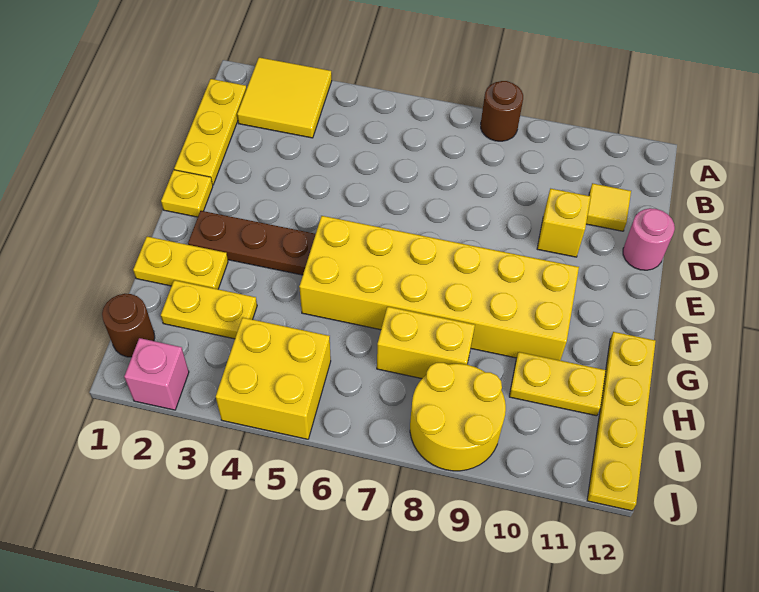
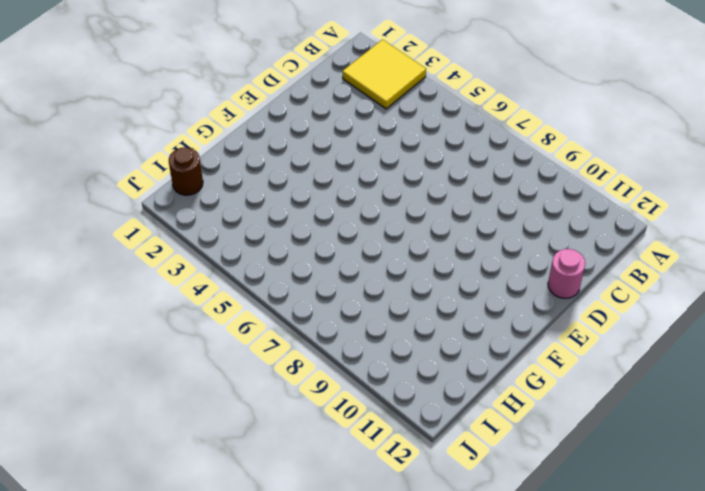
none -> brown round brick A8 level 1
none -> yellow plate B1:D1 level 1
none -> yellow tile C11 level 1

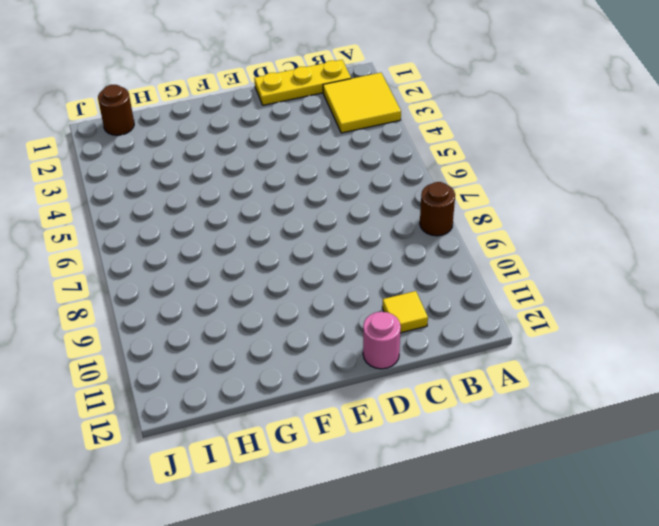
none -> yellow brick D10 level 1
none -> yellow plate E1 level 1
none -> brown plate F2:F4 level 1

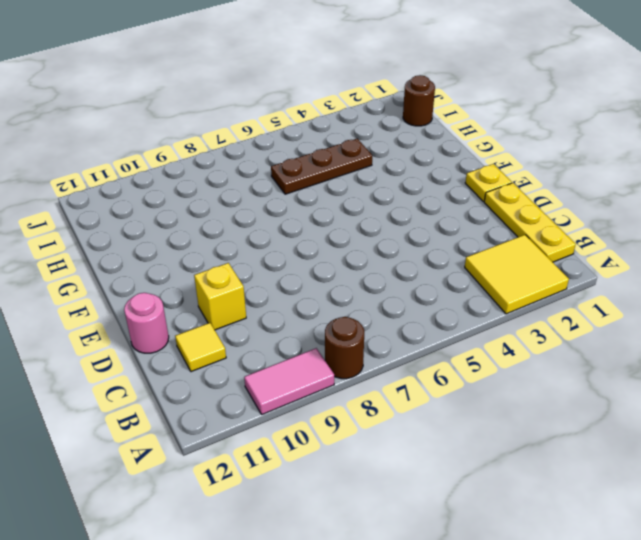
pink tile A9:A10 level 1 -> none
brown plate H4:H6 level 1 -> brown plate F2:F4 level 1
none -> yellow brick F5:G10 level 1
none -> yellow plate G1:G2 level 1
none -> yellow plate G12:J12 level 1

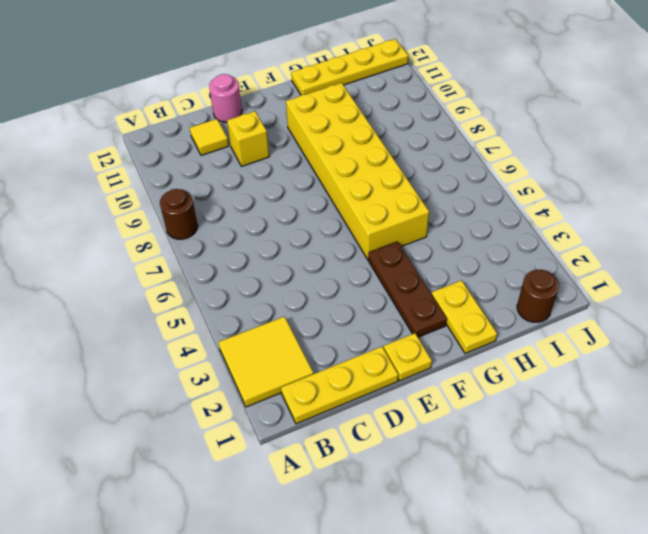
none -> yellow plate H2:H3 level 1
none -> yellow brick H7:H8 level 1
none -> yellow plate H10:H11 level 1

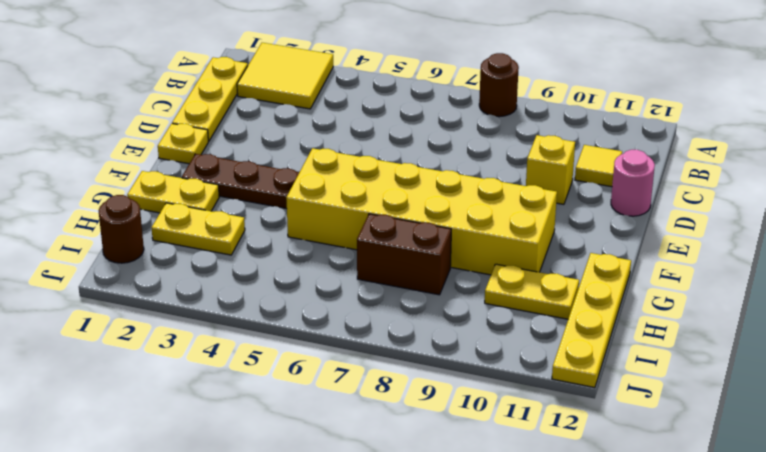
brown brick H7:H8 level 1 -> yellow brick H7:H8 level 1
none -> yellow brick I4:J5 level 1
none -> yellow round brick I8:J9 level 1
none -> pink brick J2 level 1

